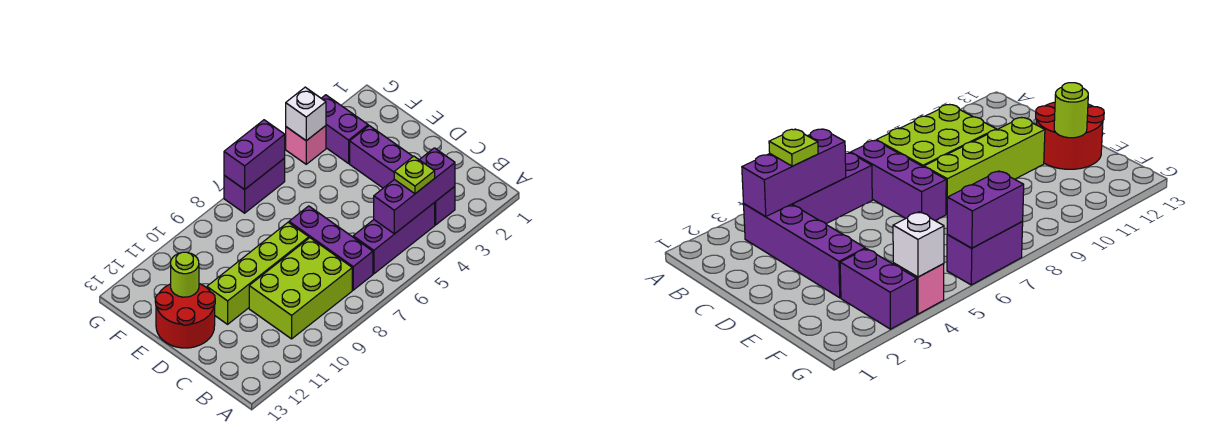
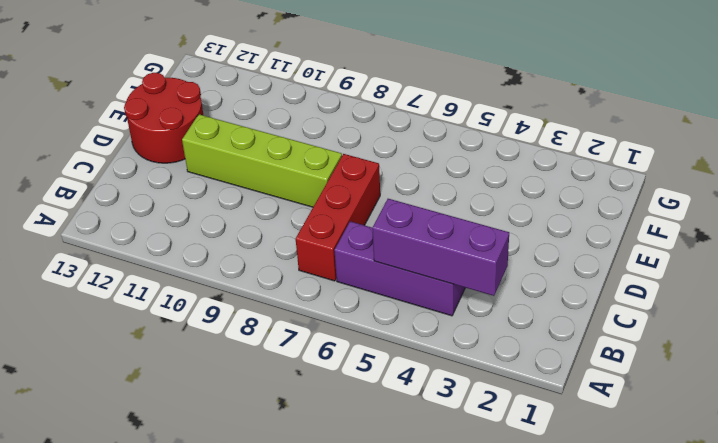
red brick B7:D7 level 1 -> purple brick B7:D7 level 1
none -> purple brick B3:E3 level 1
none -> lime brick B8:C10 level 1
none -> purple brick F3:G3 level 1

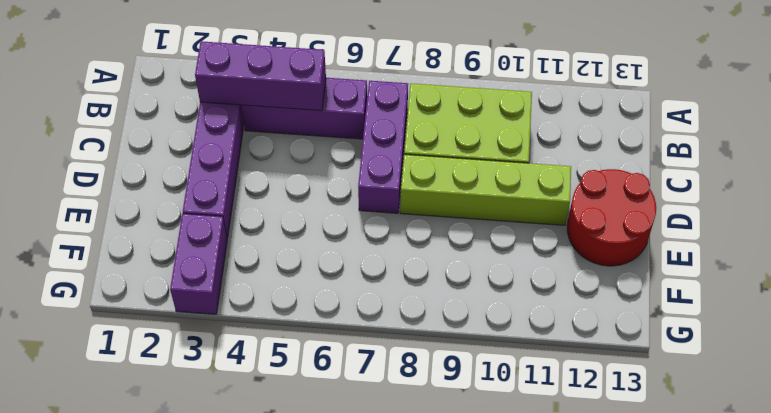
none -> pink brick G4 level 1
none -> purple brick G6:G7 level 1
none -> lime round brick E12 level 2

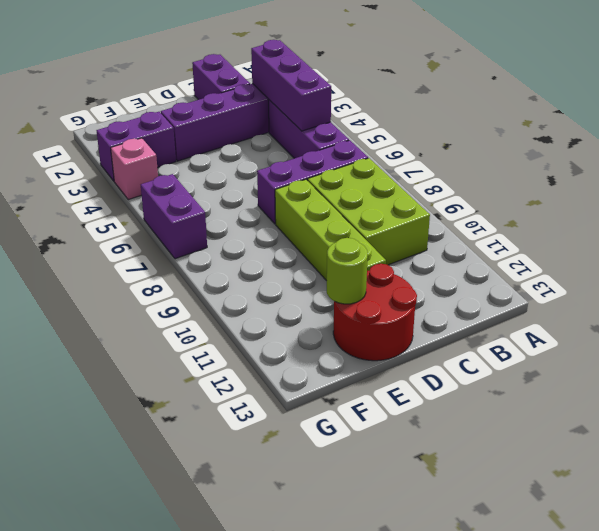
purple brick C1:C2 level 1 -> purple brick G6:G7 level 2
none -> white brick G4 level 2
none -> lime plate B4 level 3

